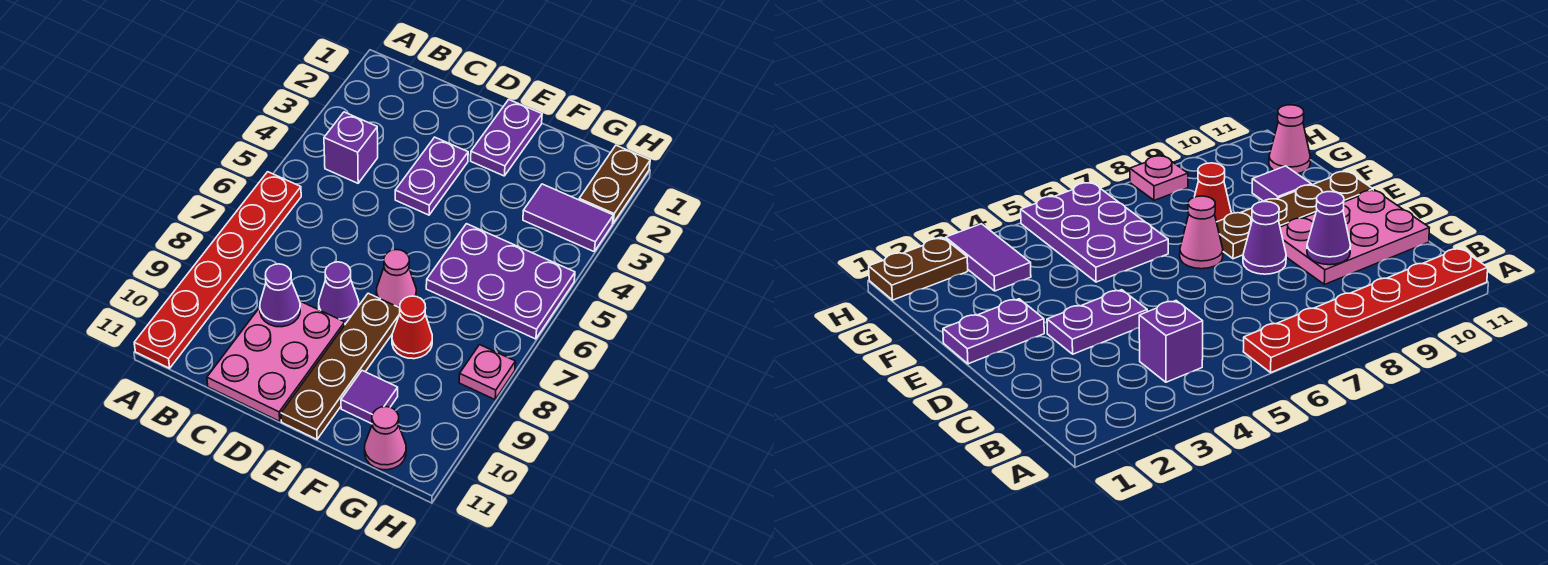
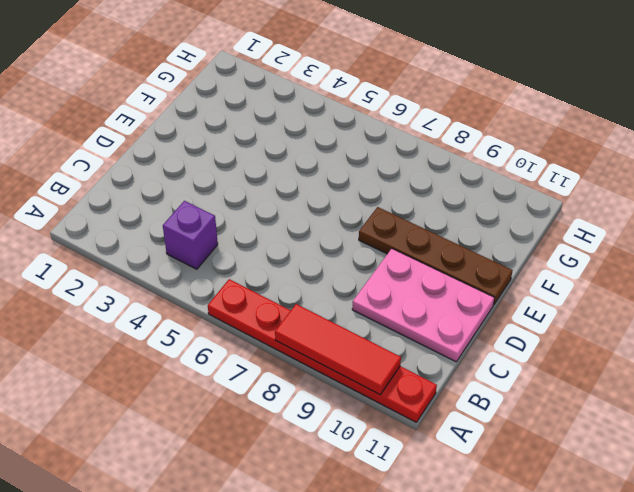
red tile A8:A10 level 2 -> none
none -> purple plate D3:D4 level 1
none -> purple cone D8 level 1
none -> purple plate E1:E2 level 1

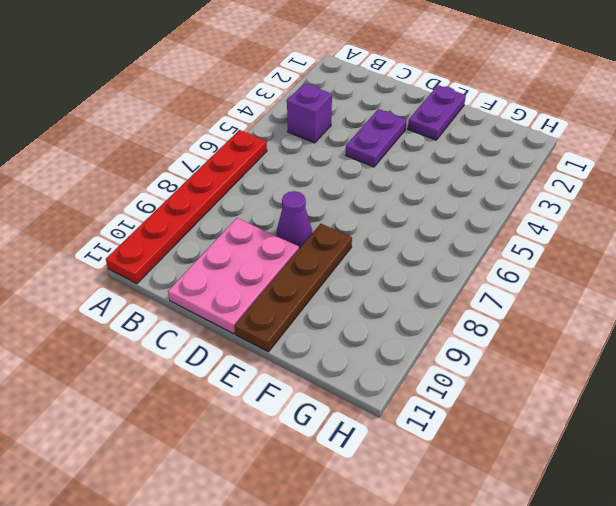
none -> pink cone E7 level 1
none -> purple plate F5:H6 level 1
none -> red cone F8 level 1

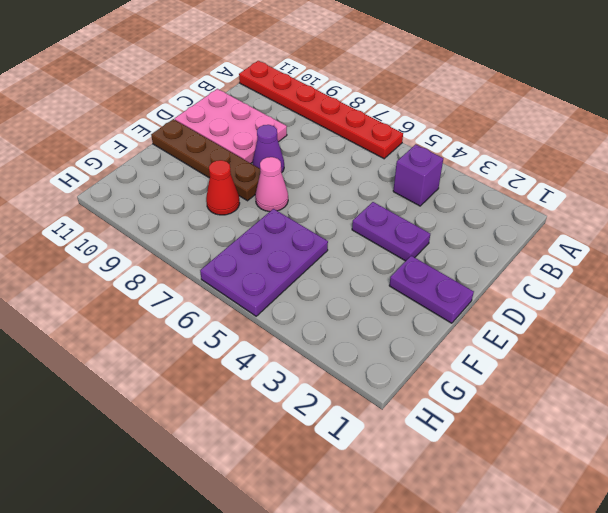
none -> purple tile F10 level 1
none -> purple tile G3:H3 level 1
none -> pink cone G11 level 1

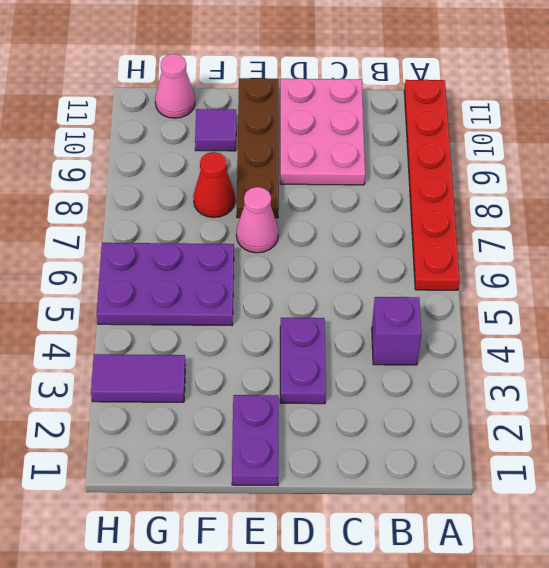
none -> purple cone D8 level 1
none -> brown plate H1:H2 level 1
none -> pink plate H8 level 1

